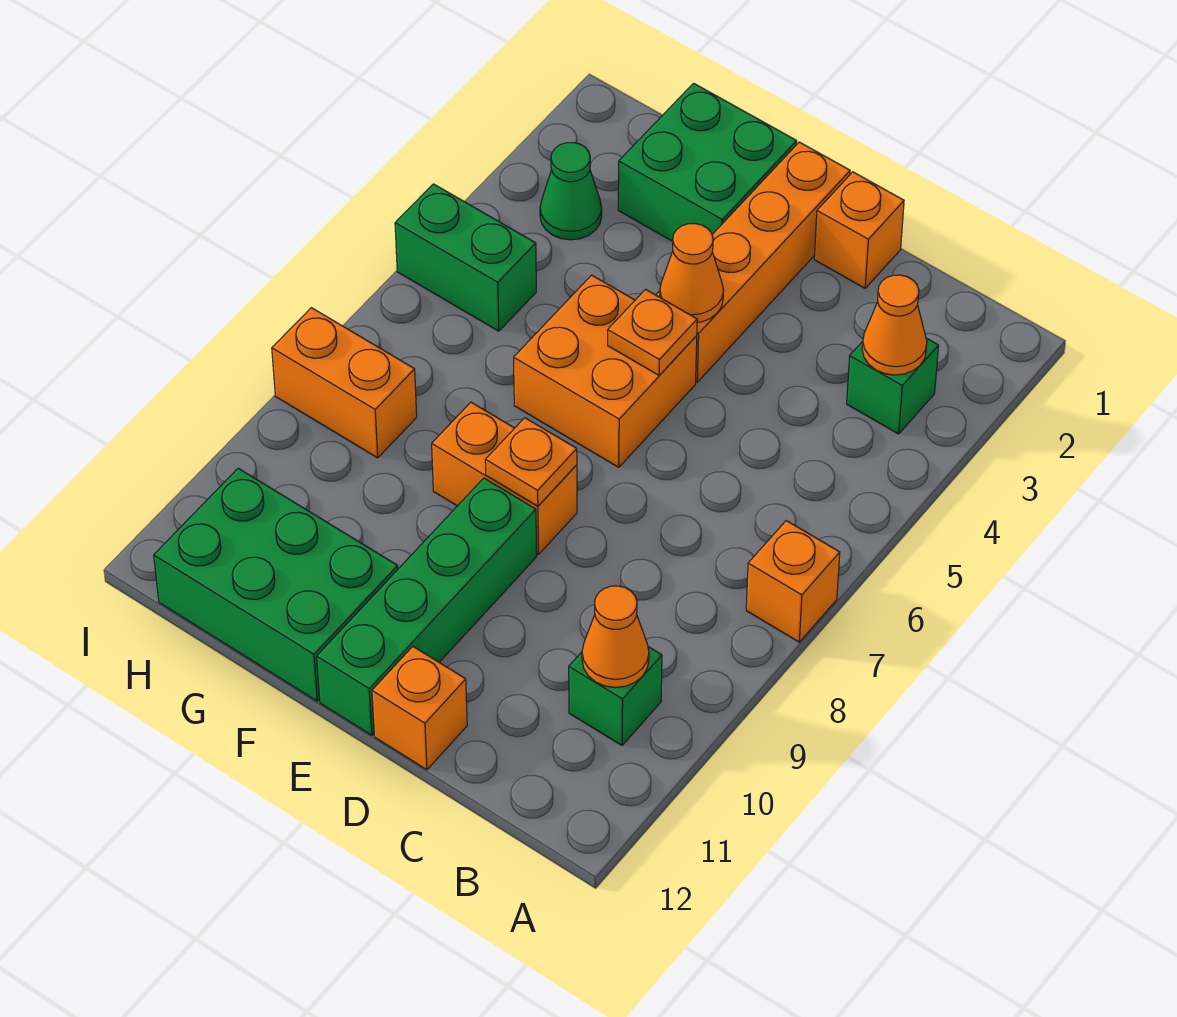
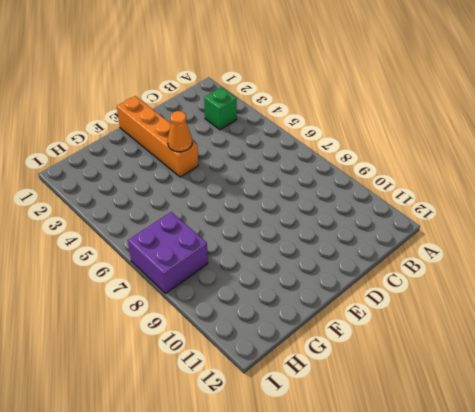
purple brick H7:I8 level 1 -> orange brick H8:I8 level 1
none -> orange brick A7 level 1
none -> green brick B10 level 1
none -> orange brick D1 level 1

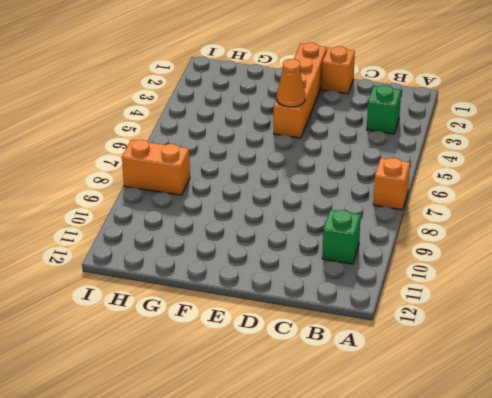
none -> orange brick D12 level 1
none -> orange brick E5:F6 level 1
none -> orange brick E8:F8 level 1

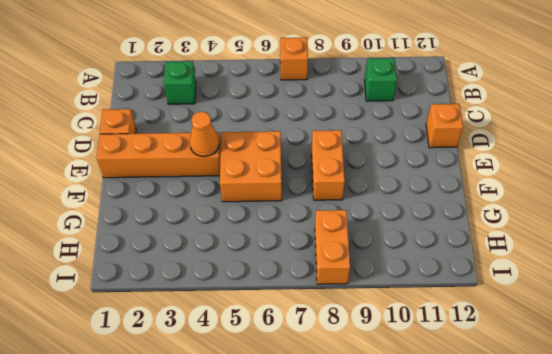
none -> green brick E9:E12 level 1
none -> green brick F1:G2 level 1
none -> green brick F11:H12 level 1

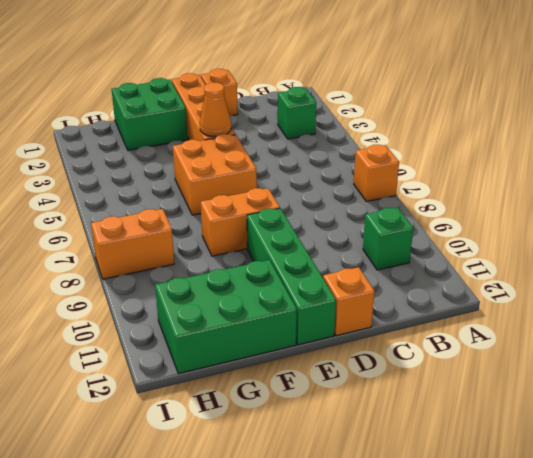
none -> green cone H3 level 1
none -> green brick H5:I5 level 1
none -> orange cone B3 level 2

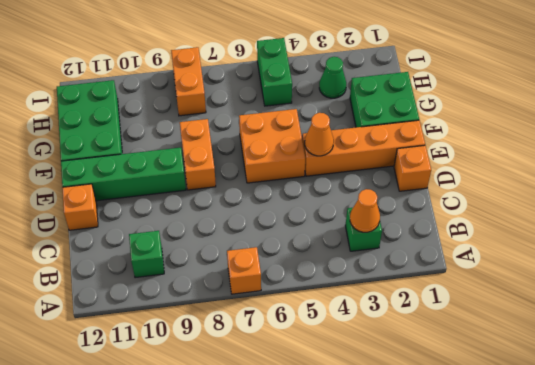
none -> orange cone B10 level 2
none -> orange plate E5 level 2
none -> orange plate E8 level 2

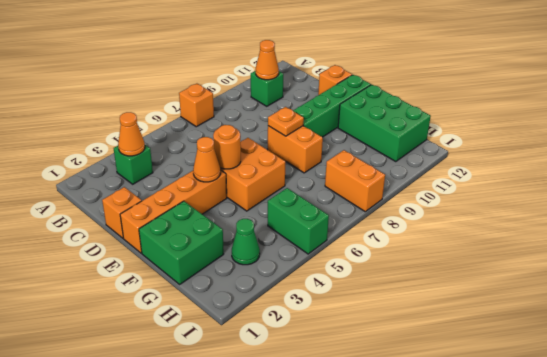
orange round brick E5 level 2 -> orange plate E5 level 2

